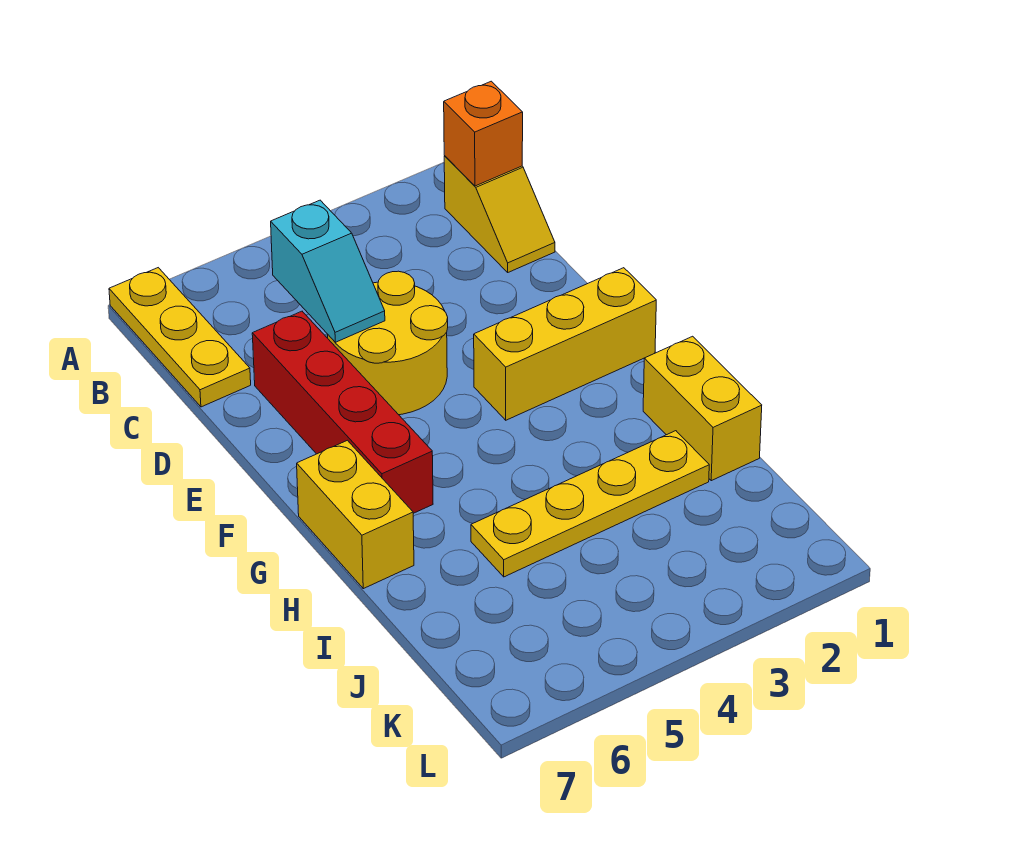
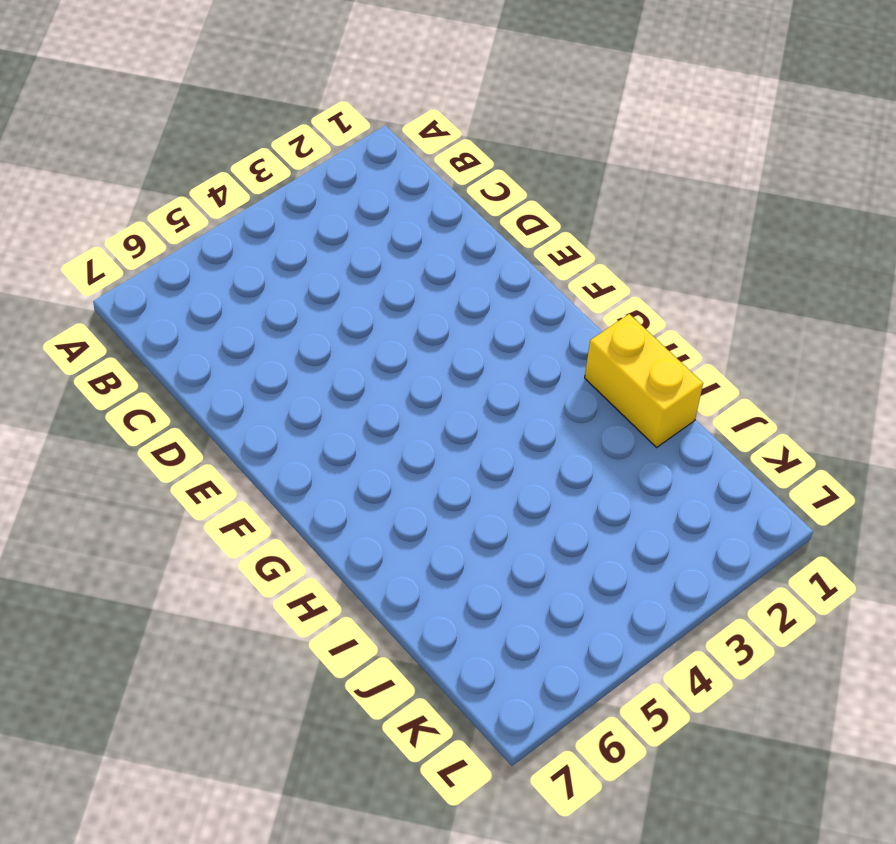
none -> yellow plate A7:C7 level 1
none -> yellow slope B1:C1 level 1 top B

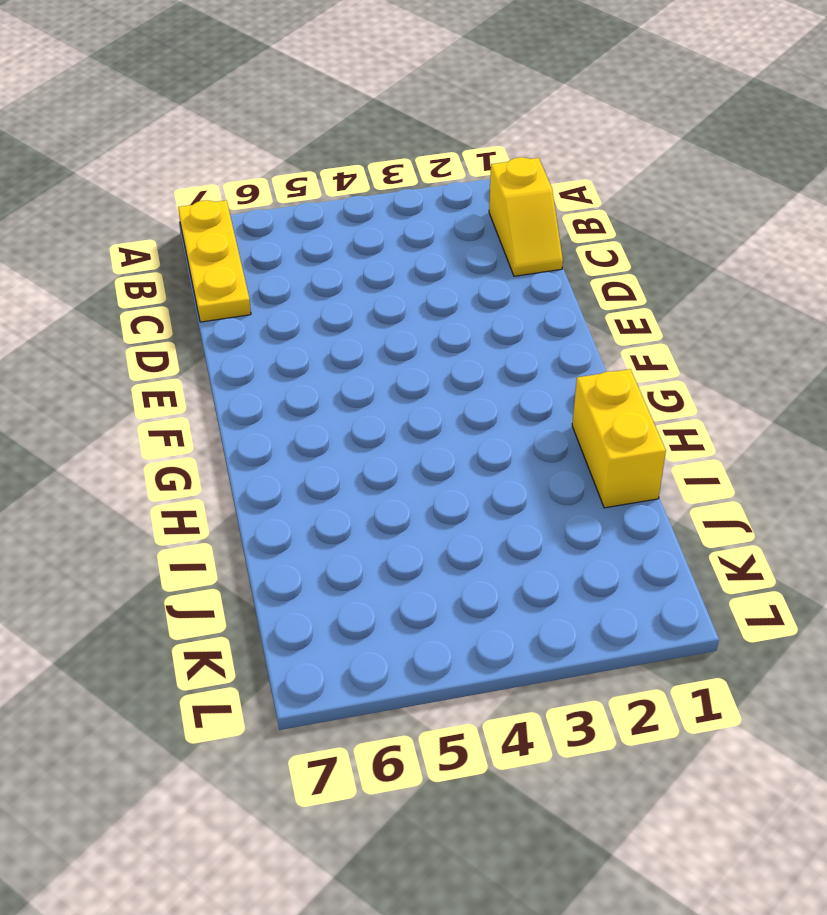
none -> yellow round brick D4:E5 level 1
none -> red brick D6:G6 level 1

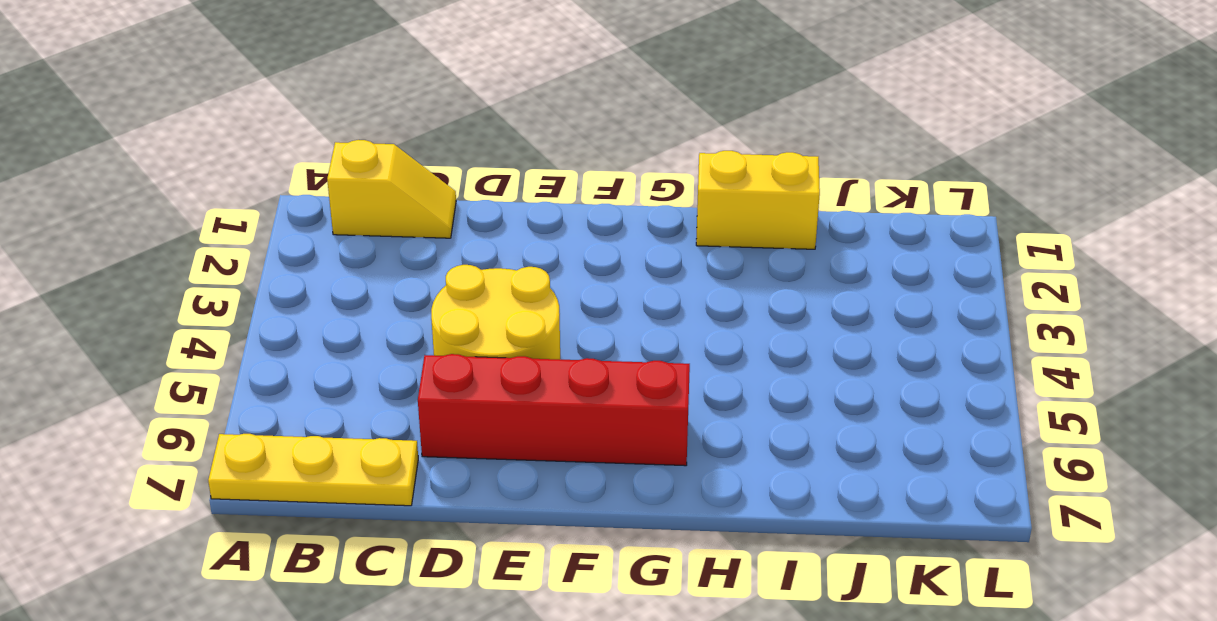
none -> yellow brick F1:F3 level 1
none -> yellow brick G7:H7 level 1

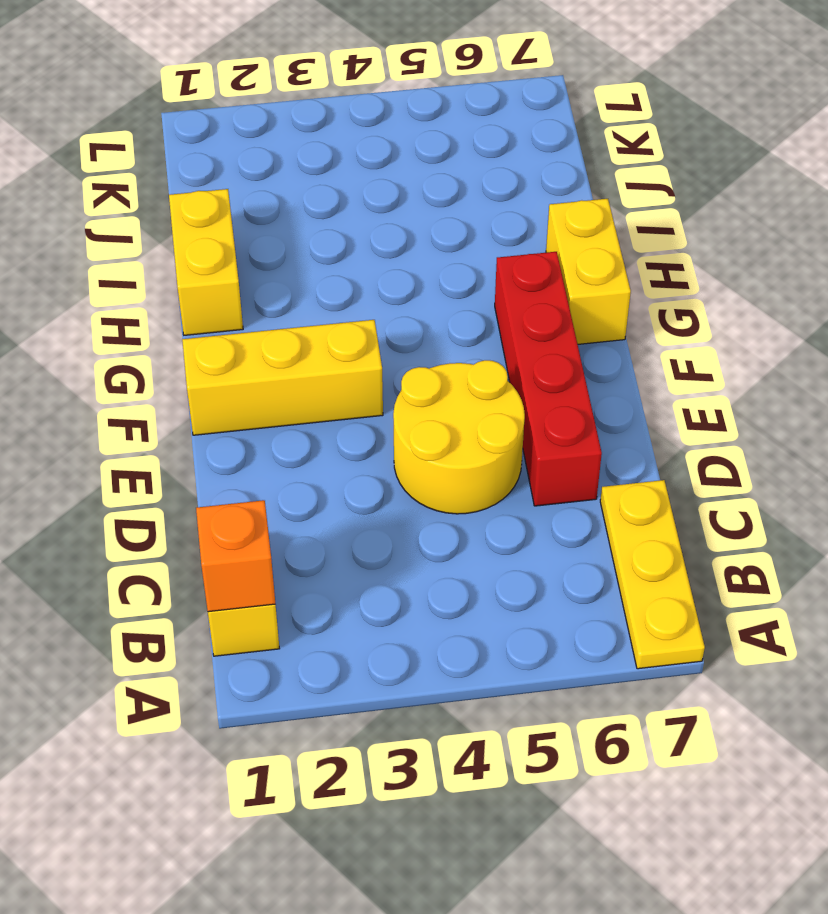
none -> yellow plate I2:I5 level 1
none -> cyan slope C5:D5 level 2 top C

